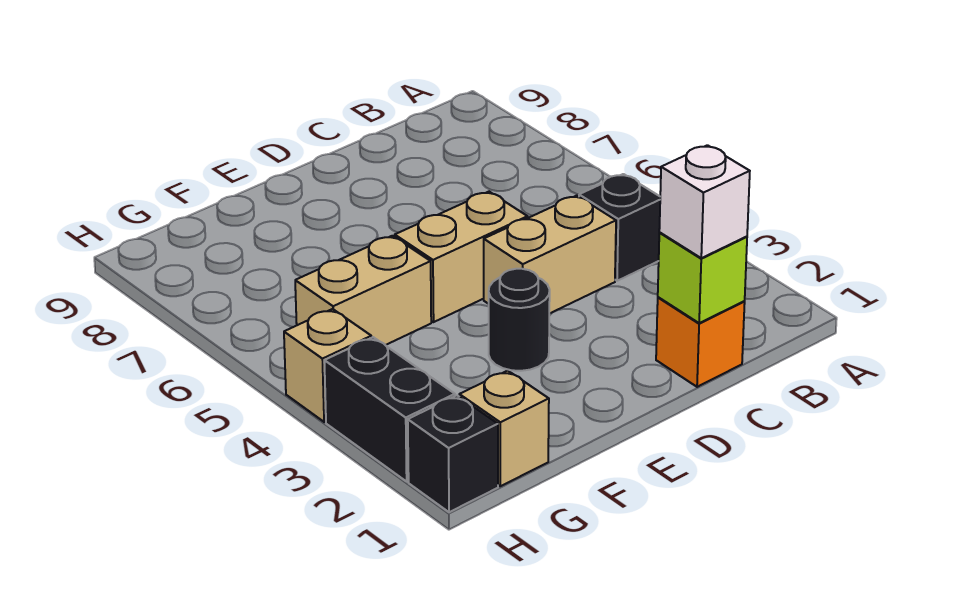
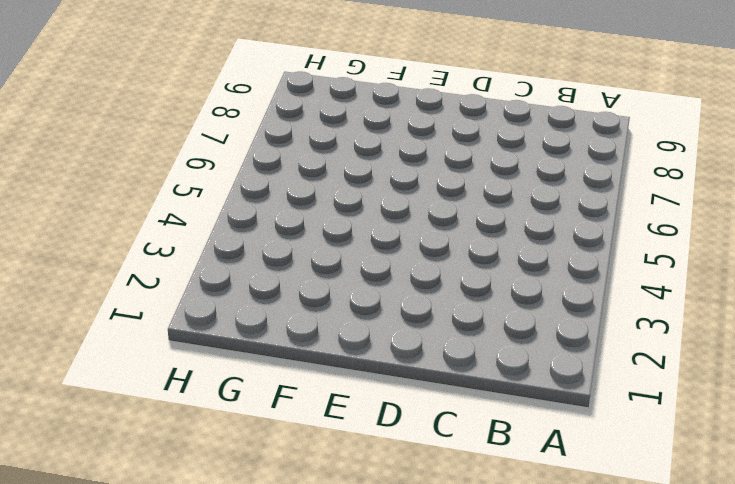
none -> black brick B4 level 1
none -> orange brick C1 level 1
none -> tan brick C4:D4 level 1

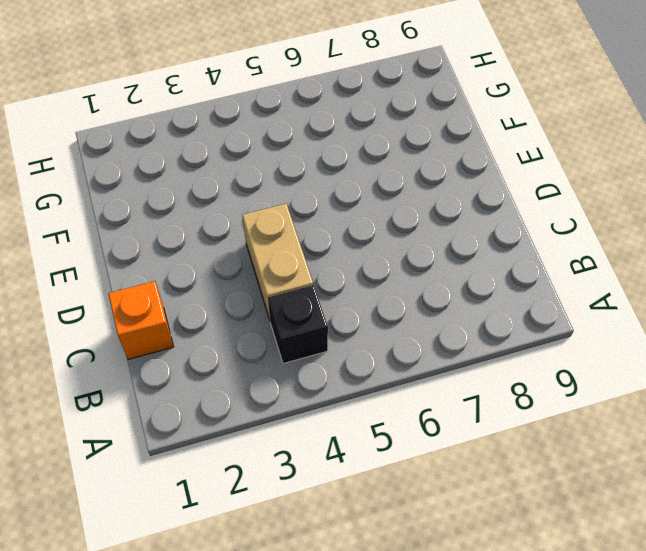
none -> tan brick D5:E5 level 1
none -> black round brick E3 level 1
none -> tan brick F5:G5 level 1

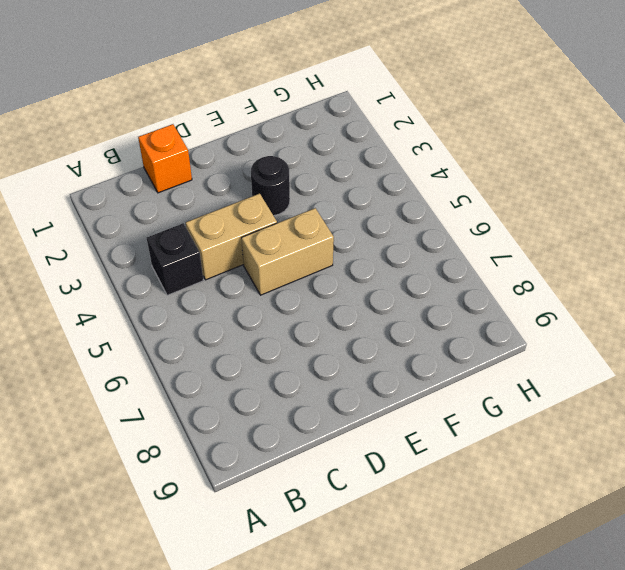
none -> tan brick F5:G5 level 1
none -> tan brick G1 level 1
none -> black brick H1 level 1

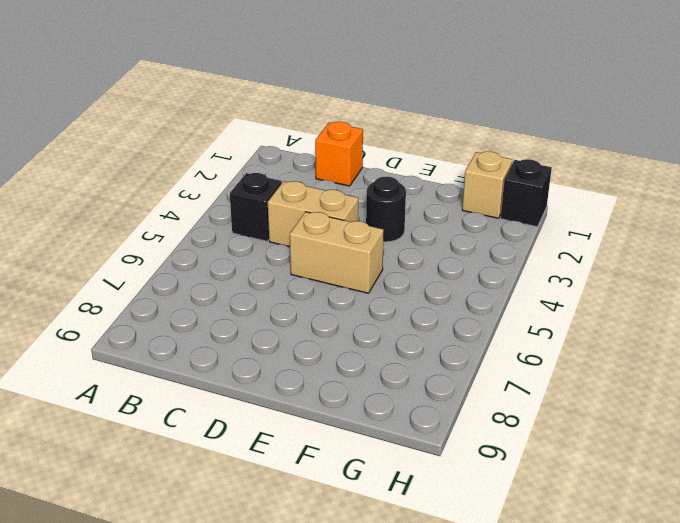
none -> tan brick F5:G5 level 1
none -> black brick H2:H3 level 1
none -> tan brick H4 level 1

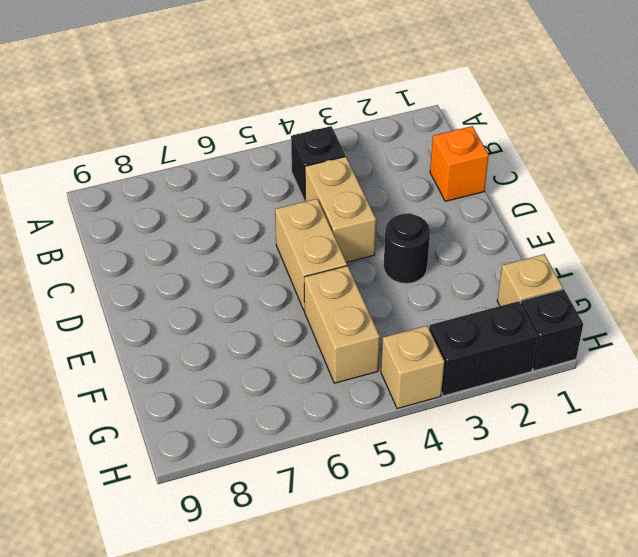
none -> lime brick C1 level 2
none -> white brick C1 level 3

